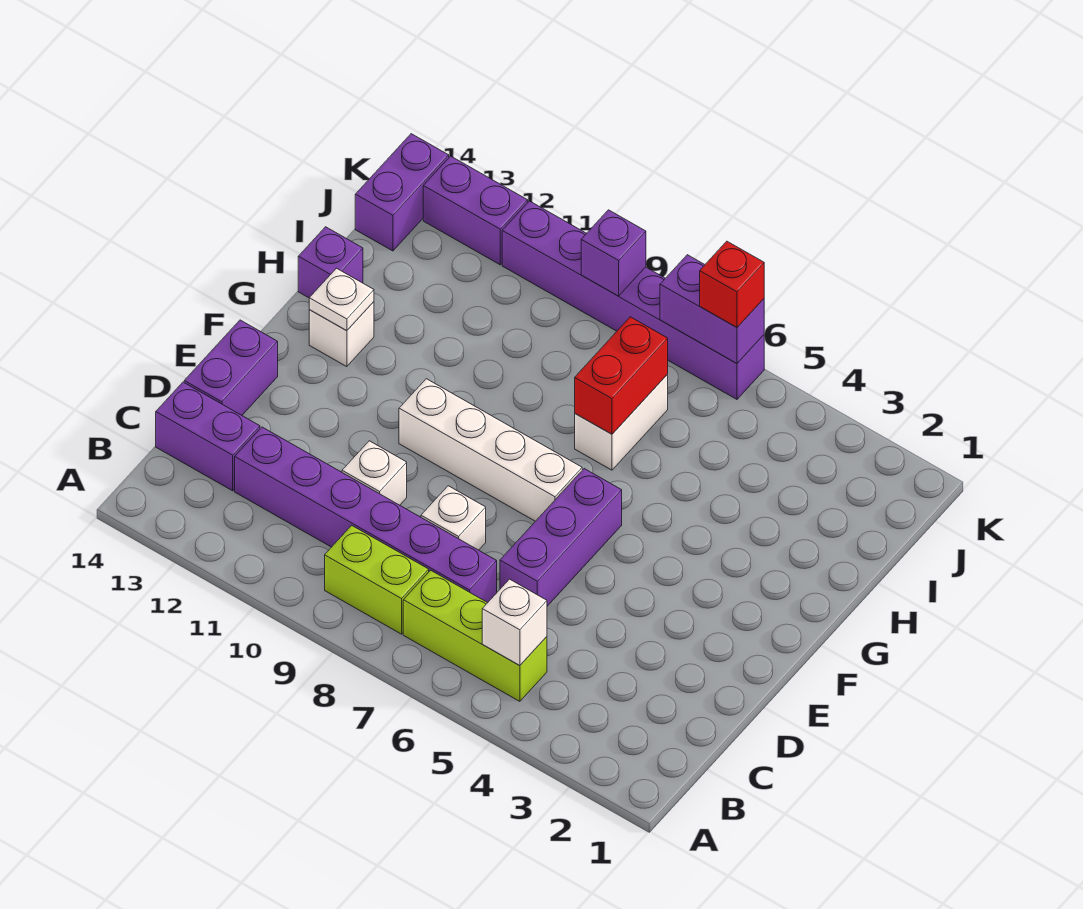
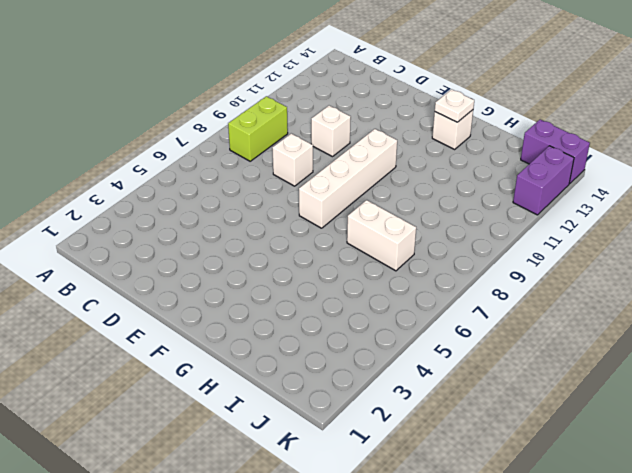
none -> lime brick B5:B7 level 1
none -> purple brick C7:C12 level 1
none -> purple brick C13:C14 level 1

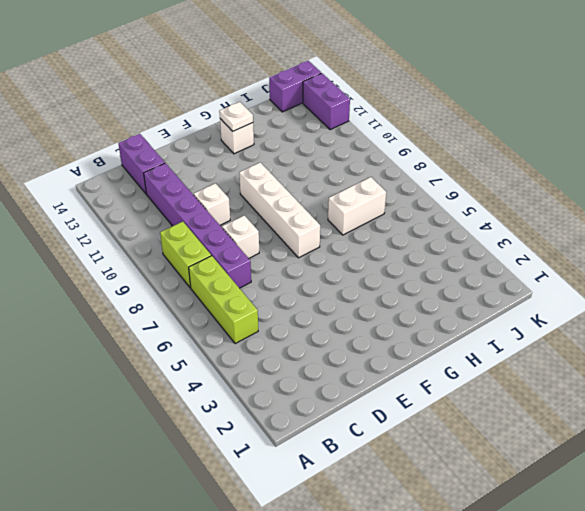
none -> purple brick D6:F6 level 1
none -> purple brick D14:E14 level 1
none -> purple brick H14 level 1

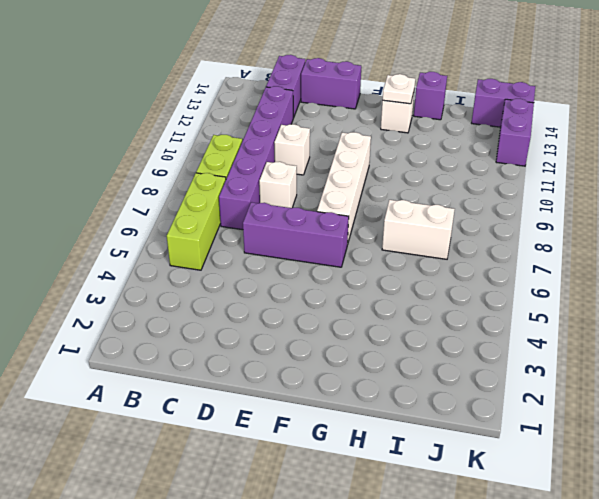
none -> purple brick K6:K11 level 1
none -> white brick B5 level 2
none -> red brick H7:I7 level 2

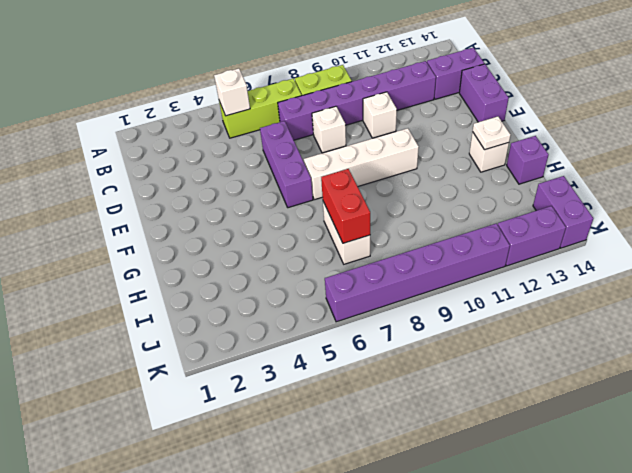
none -> purple brick K6:K7 level 2
none -> purple brick K9 level 2
none -> red brick K6 level 3

